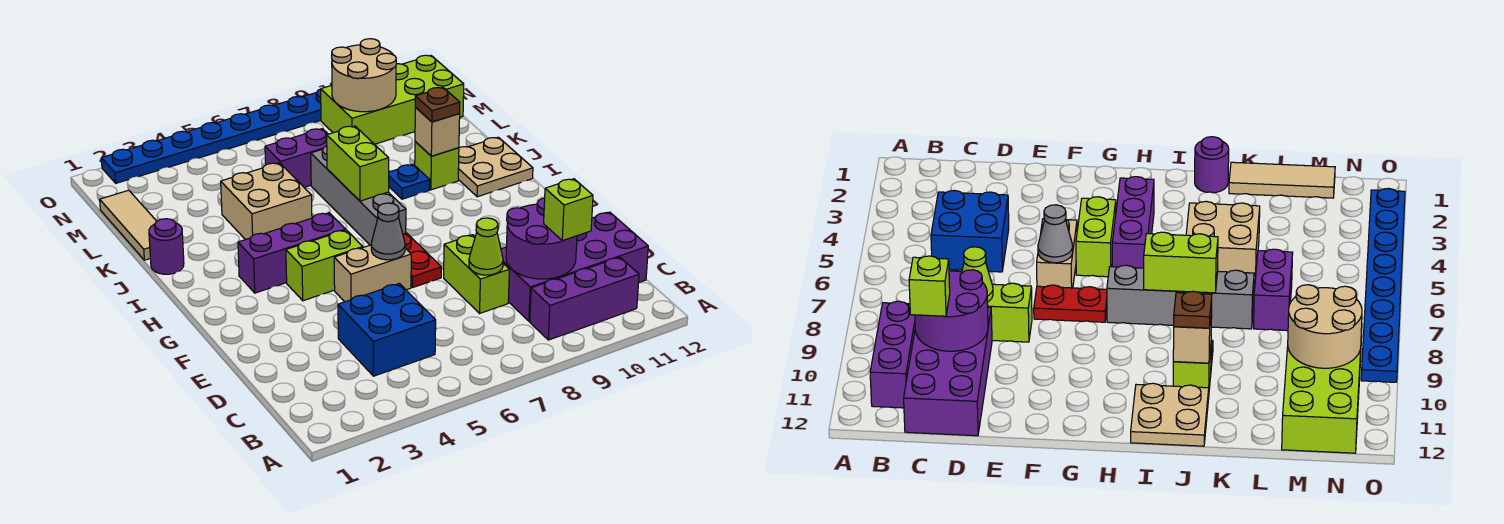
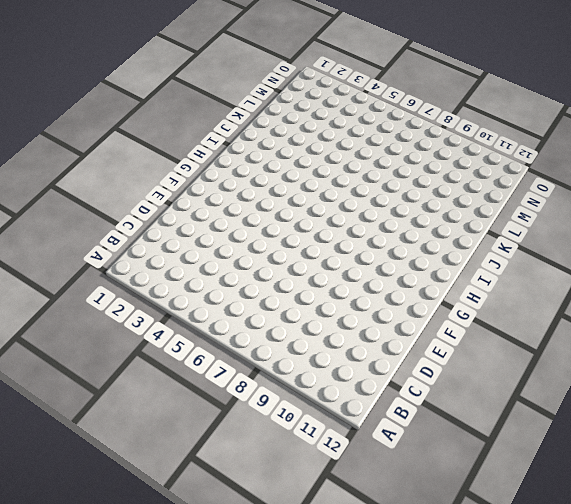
none -> purple brick B9:B11 level 1
none -> blue brick C4:D5 level 1
none -> purple brick C9:D12 level 1

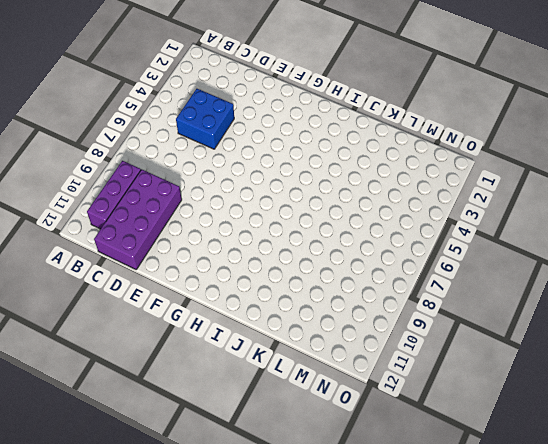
none -> lime brick D8:E8 level 1
none -> tan brick F5:F6 level 1
none -> red plate F7:G7 level 1

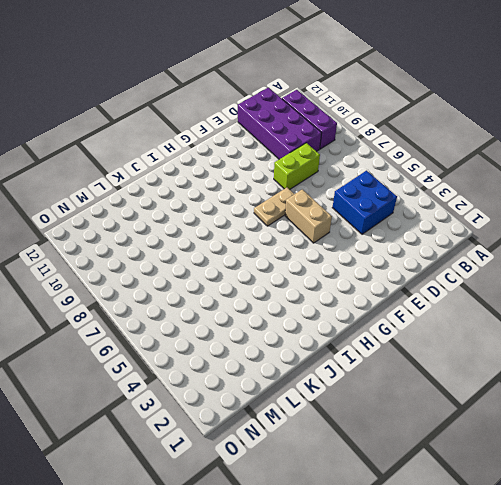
tan plate F7:G7 level 1 -> red plate F7:G7 level 1
none -> lime brick G4:G5 level 1
none -> purple brick H3:H5 level 1
none -> grey brick H7:K7 level 1

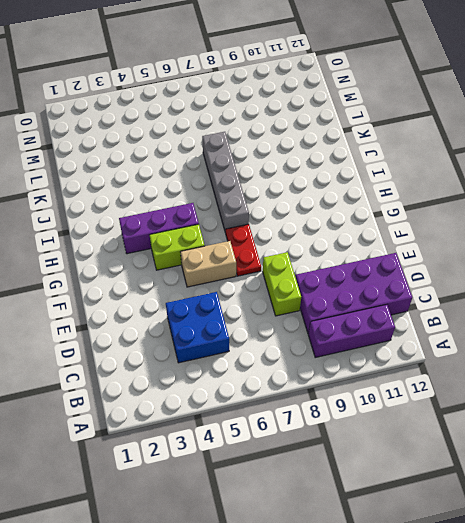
none -> tan plate I11:J12 level 1
none -> purple round brick J1 level 1
none -> tan brick J4:K5 level 1

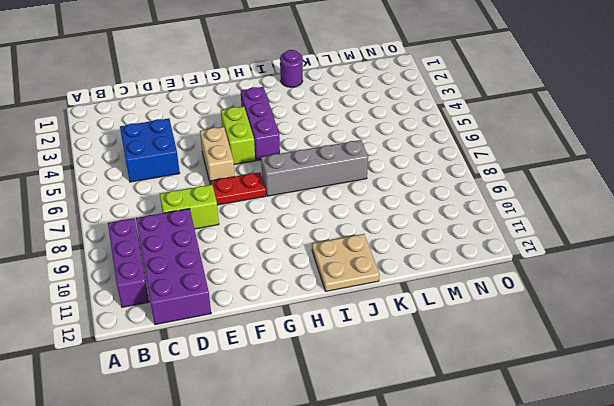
none -> tan brick J4:K5 level 1
none -> blue plate J9 level 1
none -> lime brick J10 level 1

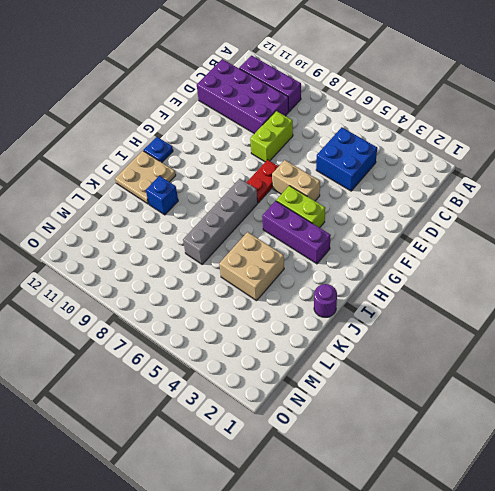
blue plate H12 level 1 -> blue plate J9 level 1
blue brick J10 level 1 -> lime brick J10 level 1
none -> tan tile K1:M1 level 1
none -> purple brick L6:L7 level 1
none -> lime brick M9:N12 level 1

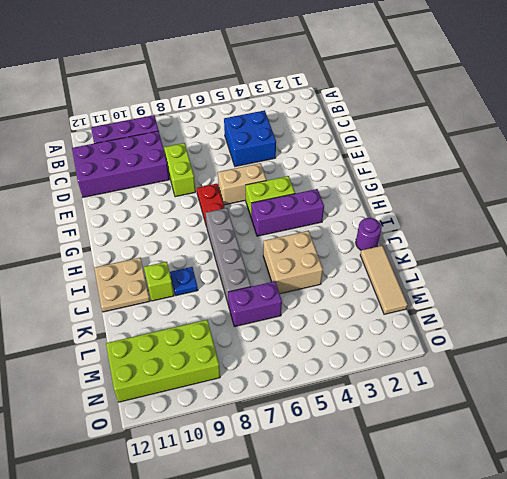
none -> blue plate O2:O9 level 1
none -> purple round brick C9:D10 level 2
none -> lime cone D8 level 2

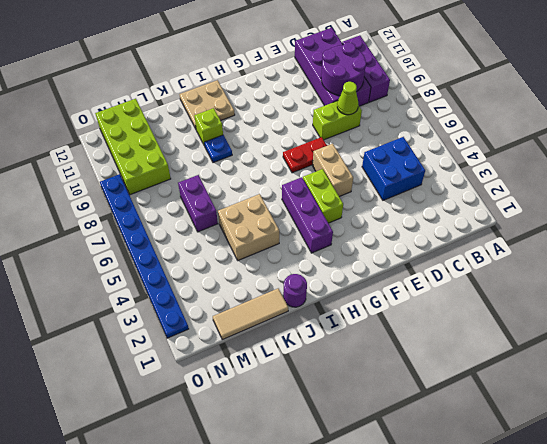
none -> grey brick H7:K7 level 1
none -> grey cone F6 level 2
none -> lime brick I7:J7 level 2

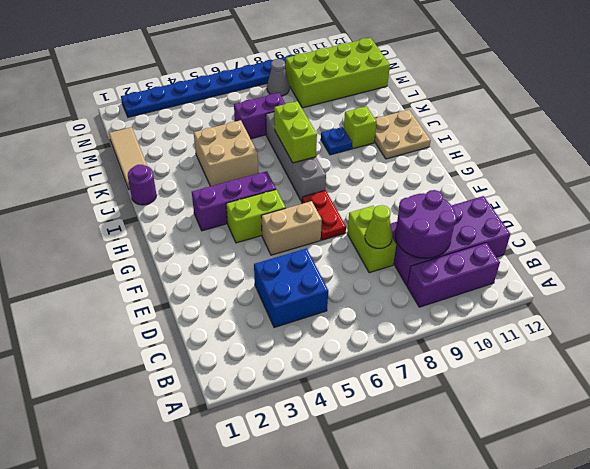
grey cone N8 level 1 -> grey cone F6 level 2
none -> tan brick J10 level 2
none -> tan round brick M9:N10 level 2
none -> lime brick C10 level 3

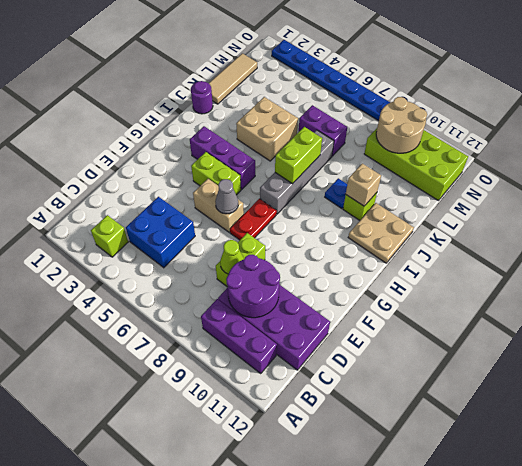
lime brick B3 level 1 -> lime brick C10 level 3
none -> brown plate J10 level 3

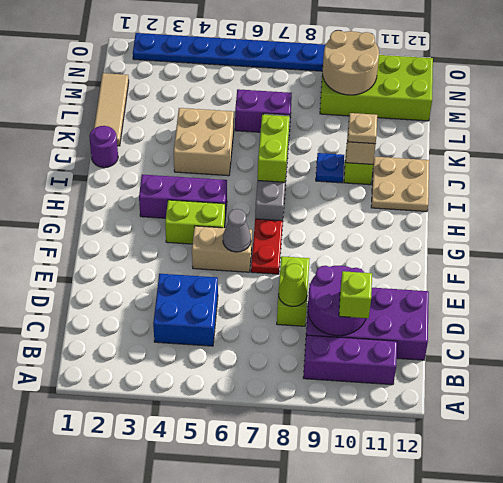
tan plate J10 level 3 -> brown plate J10 level 3

